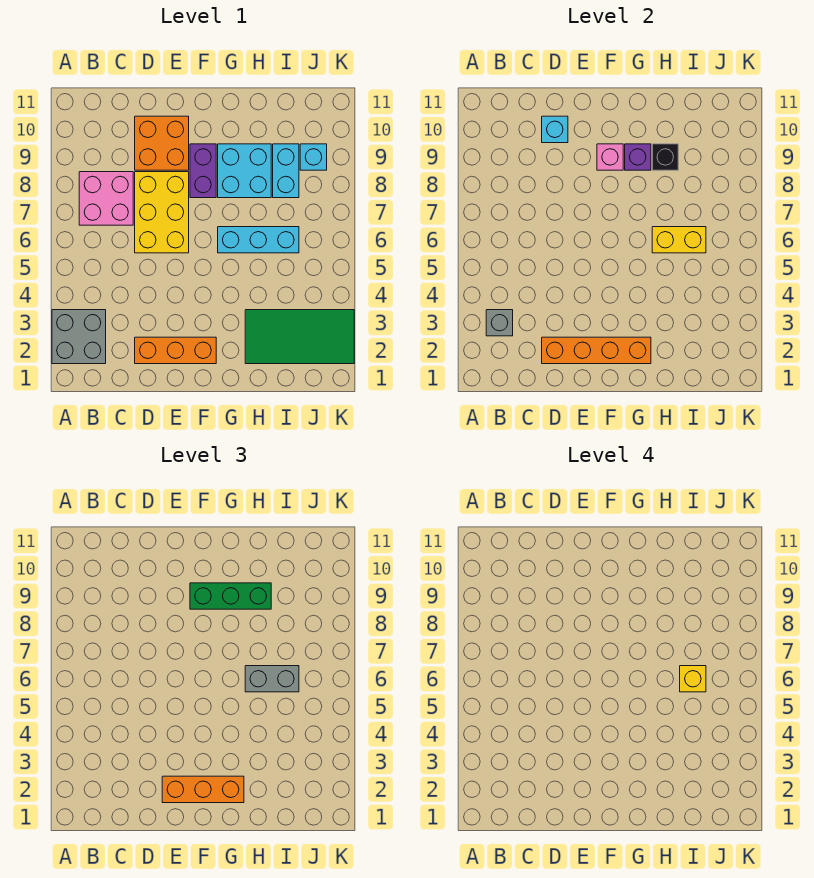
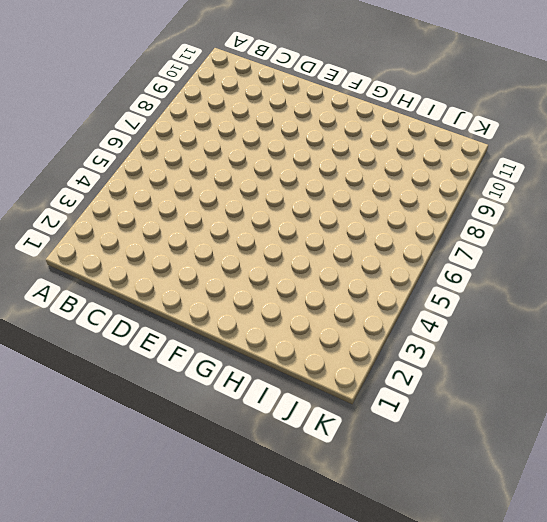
none -> grey brick A2:B3 level 1
none -> pink brick B7:C8 level 1
none -> orange brick D2:F2 level 1

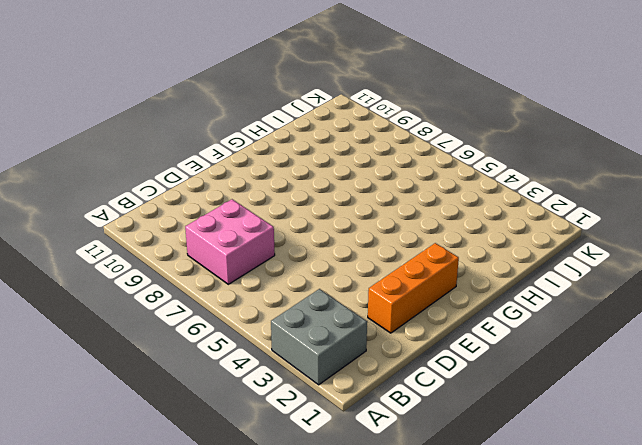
none -> yellow brick D6:E8 level 1
none -> orange brick D9:E10 level 1
none -> purple brick F8:F9 level 1

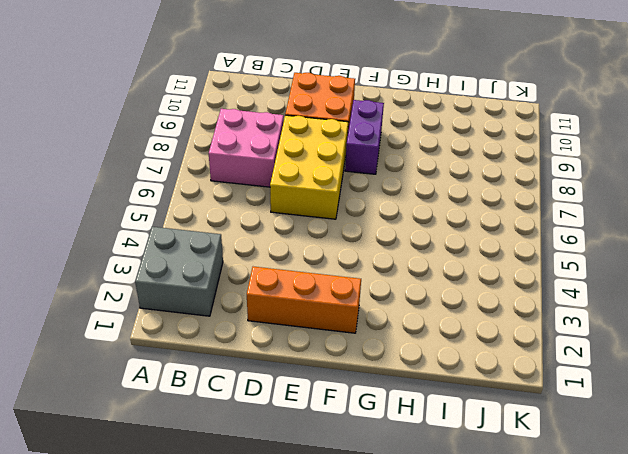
none -> cyan brick G6:I6 level 1
none -> cyan brick G8:H9 level 1
none -> green tile H2:K3 level 1

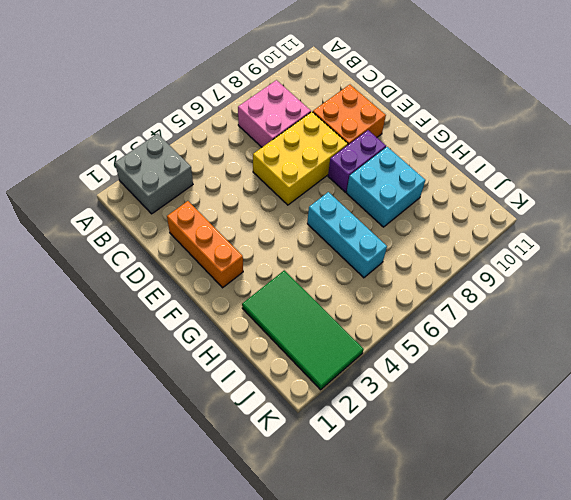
none -> cyan brick I8:I9 level 1
none -> cyan brick J9 level 1
none -> grey brick B3 level 2

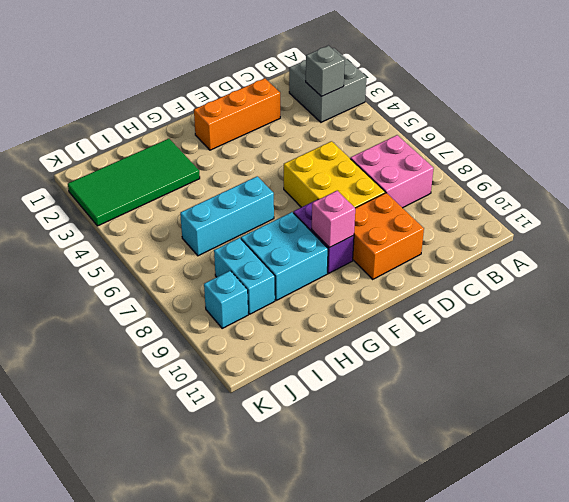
none -> orange brick D2:G2 level 2
none -> cyan brick D10 level 2
none -> purple brick G9 level 2

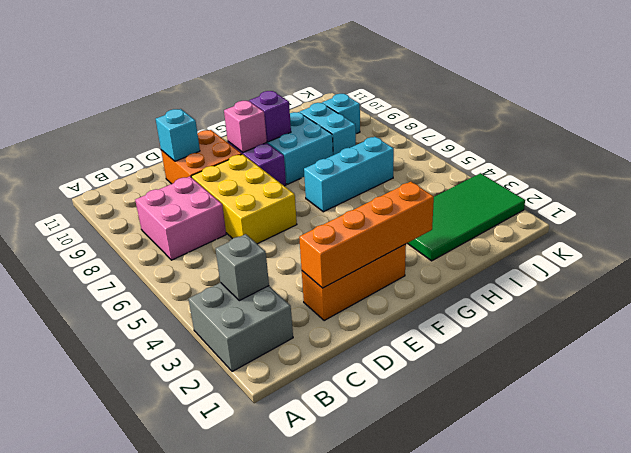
none -> yellow brick H6:I6 level 2
none -> black brick H9 level 2
none -> orange brick E2:G2 level 3

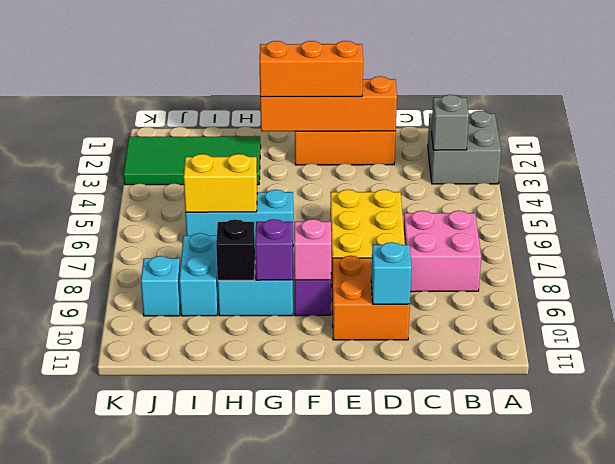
none -> green brick F9:H9 level 3
none -> grey brick H6:I6 level 3
none -> yellow brick I6 level 4

